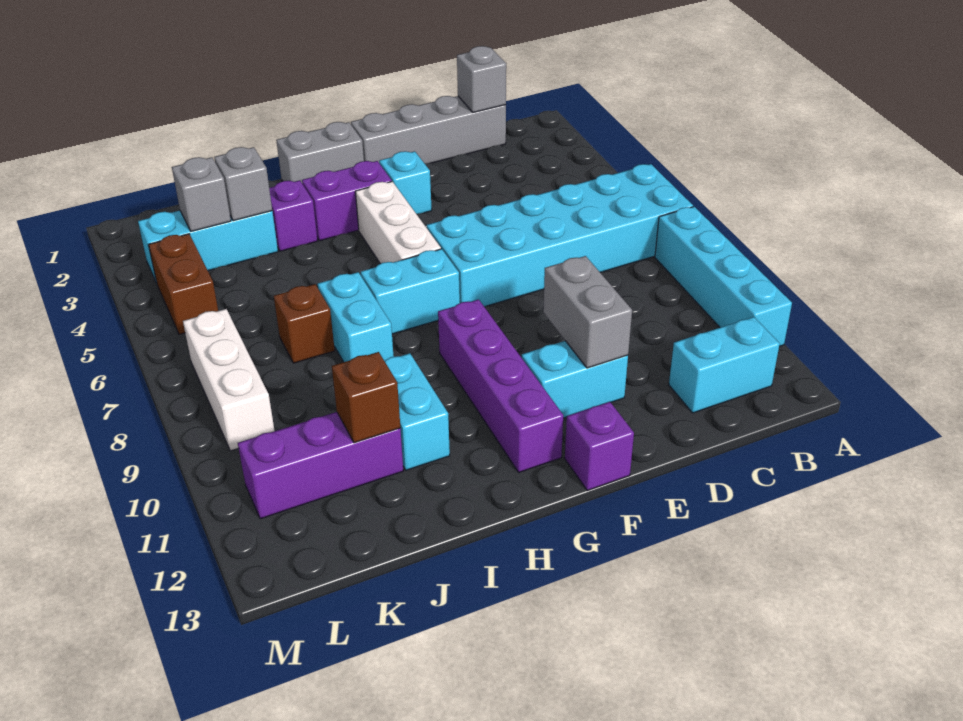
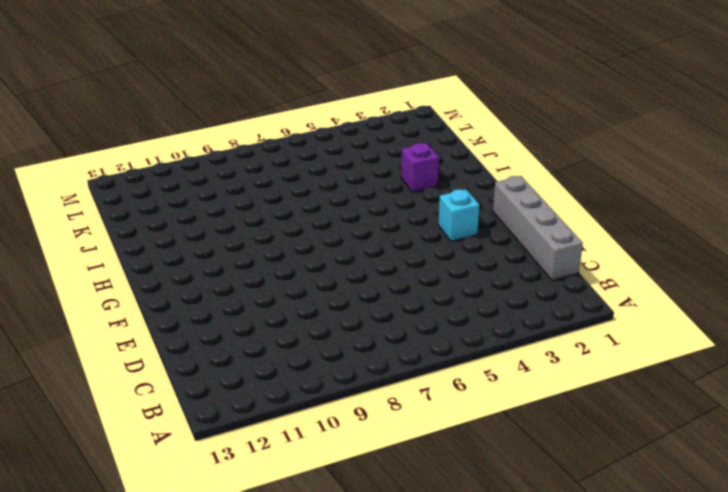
none -> cyan brick A6:F7 level 1
none -> cyan brick A8:A11 level 1
none -> cyan brick B12:C12 level 1

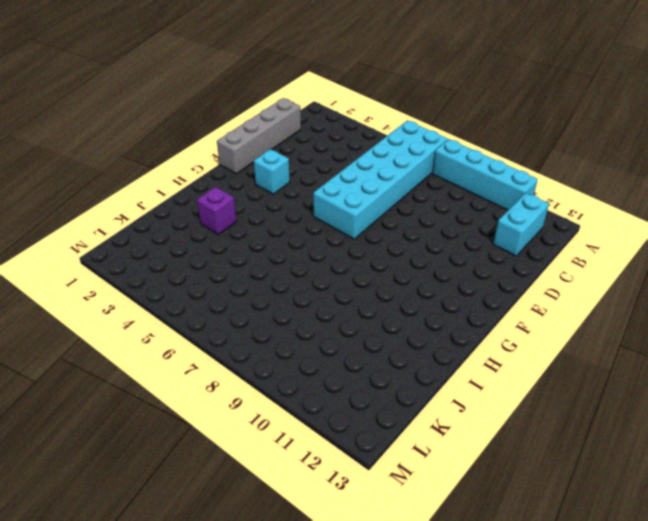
none -> cyan brick E11:F11 level 1
none -> purple brick F13 level 1
none -> grey brick G1:H1 level 1

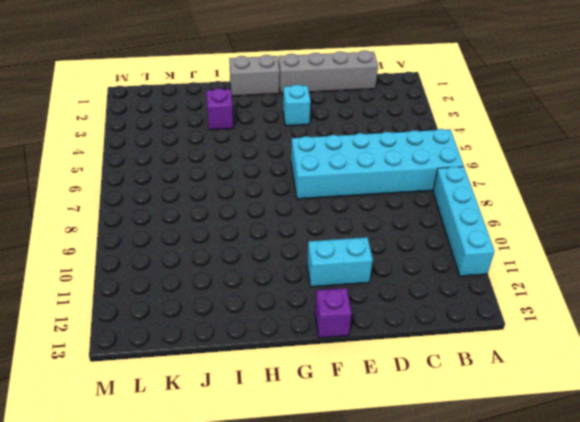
none -> cyan brick B12:C12 level 1
none -> purple brick G3:H3 level 1
none -> white brick G4:G6 level 1

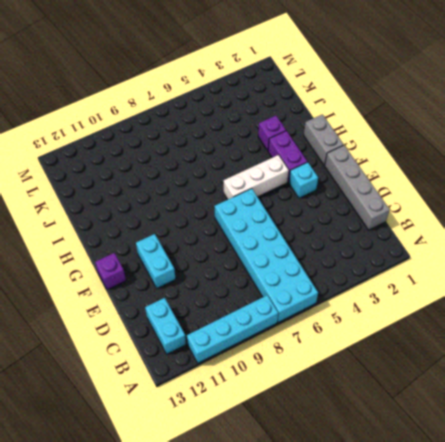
none -> cyan brick G7:H7 level 1
none -> purple brick G9:G12 level 1
none -> cyan brick I7:I8 level 1

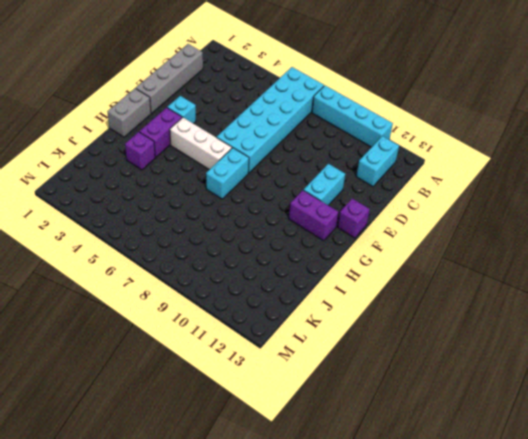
purple brick G11:G12 level 1 -> purple brick G9:G12 level 1
none -> cyan brick I7:I8 level 1
none -> cyan brick I10:I11 level 1
none -> cyan brick J3:L3 level 1

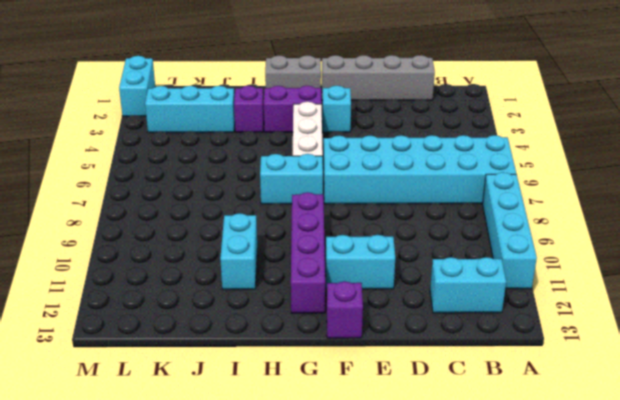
cyan brick M1:M2 level 1 -> cyan brick I7:I8 level 1
none -> brown brick J7 level 1
none -> purple brick J11:L11 level 1
none -> brown brick L4:L5 level 1

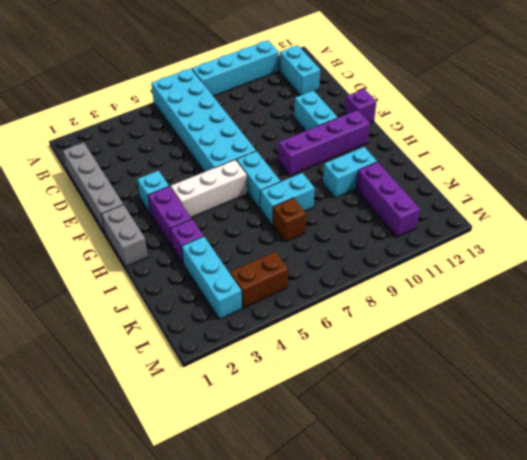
none -> white brick L7:L9 level 1
none -> grey brick C1 level 2
none -> grey brick E10:E11 level 2

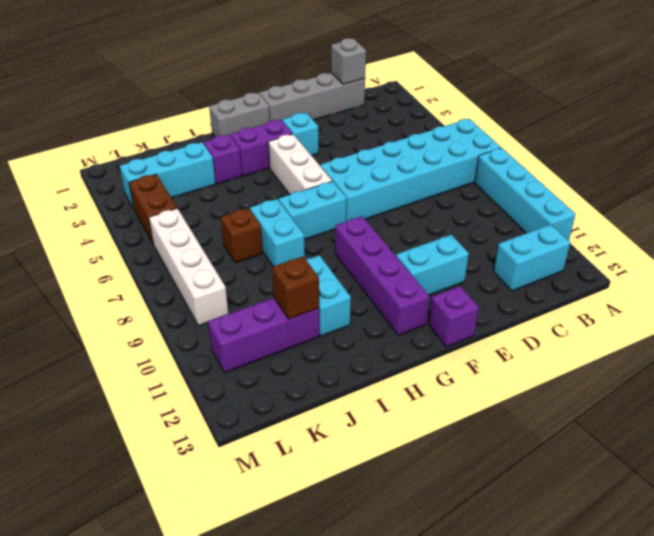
white brick L6:L9 level 1 -> white brick L7:L9 level 1
none -> grey brick E10:E11 level 2
none -> grey brick J3 level 2
none -> grey brick K3 level 2

